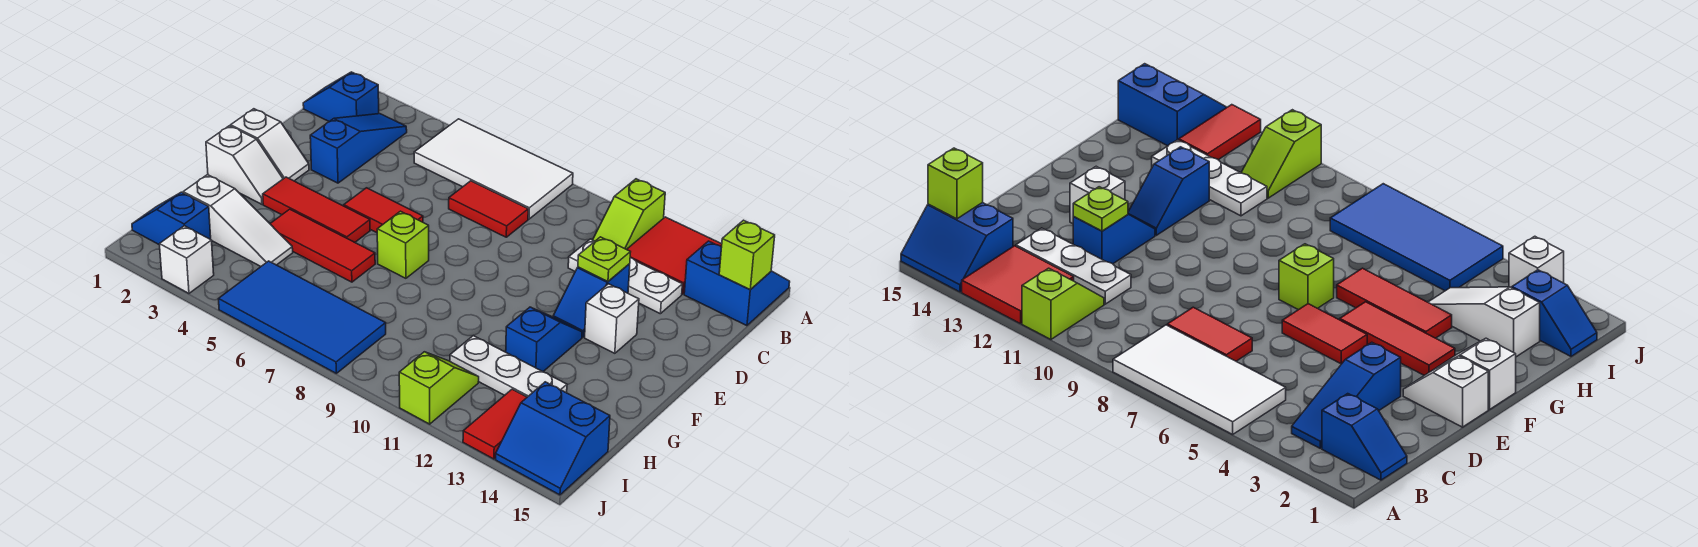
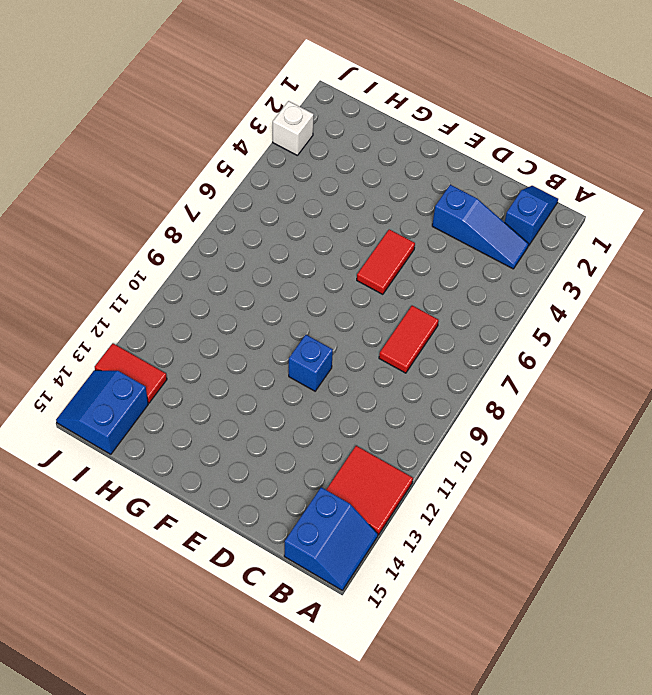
blue brick E10 level 1 -> none
none -> white tile A5:B8 level 1
none -> lime slope A11:B11 level 1 top A
none -> white plate C11:C13 level 1

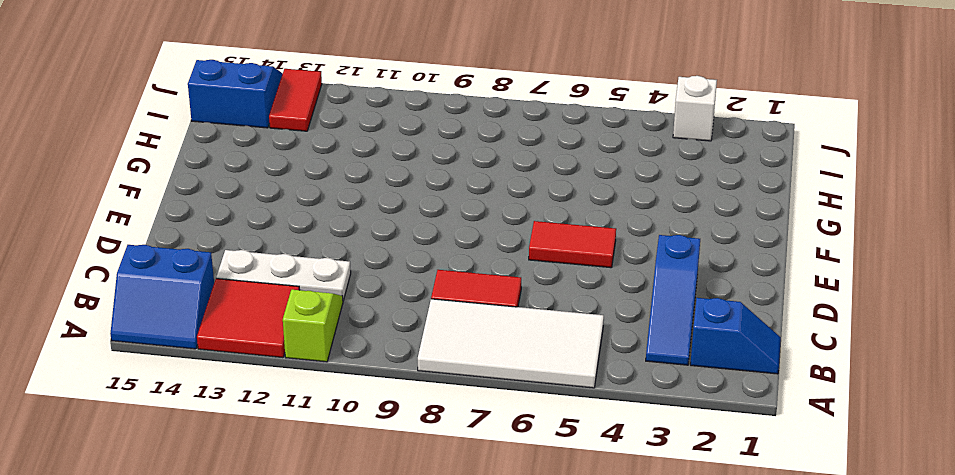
none -> blue slope D12:E12 level 1 top D
none -> white slope E1:E2 level 1 top 1
none -> white brick E13 level 1

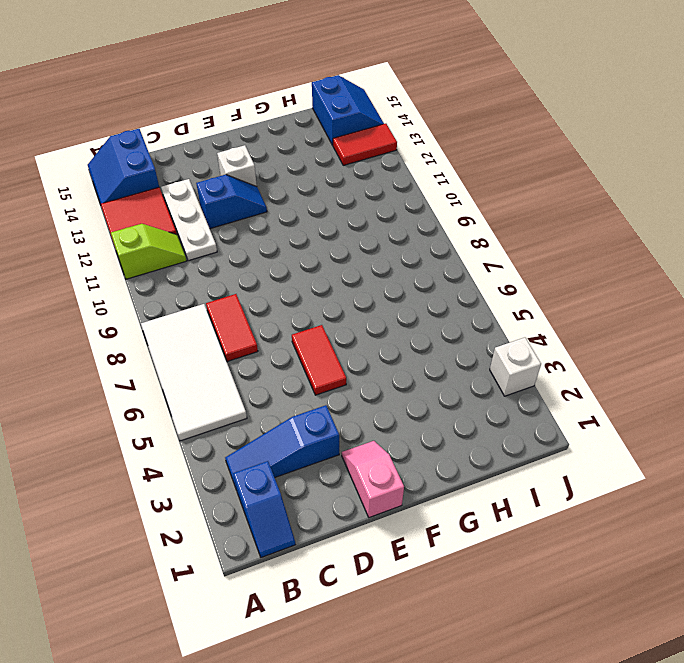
pink slope E1:E2 level 1 top 1 -> white slope E1:E2 level 1 top 1
none -> white slope F1:F2 level 1 top 1
none -> red tile F3:F5 level 1
none -> lime brick F7 level 1

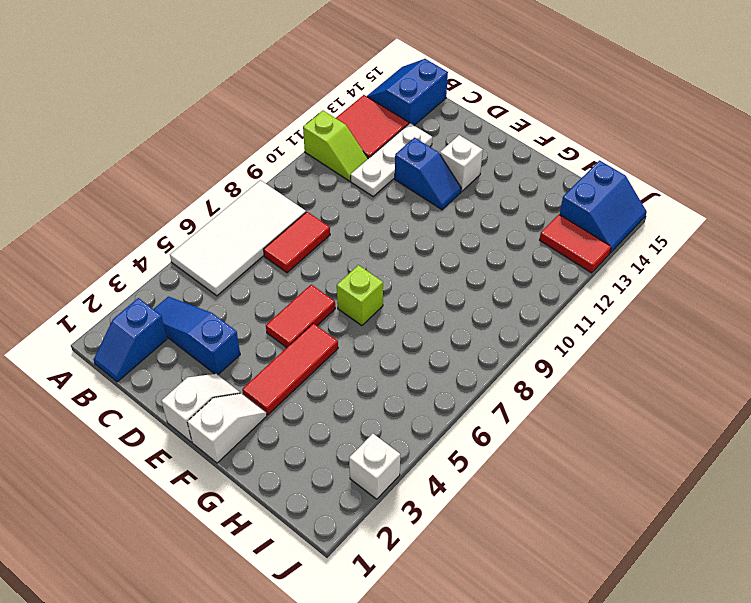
none -> blue slope F12:G12 level 1 top G
none -> red tile G4:G6 level 1
none -> white slope H2:H4 level 1 top 2

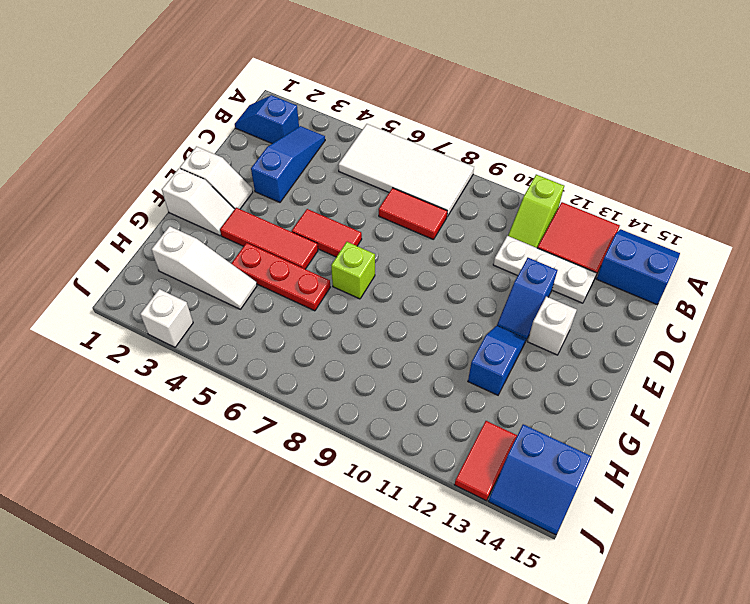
red plate G4:G6 level 1 -> red tile G4:G6 level 1
none -> white plate H11:H13 level 1
none -> blue slope I1:I2 level 1 top 2
none -> blue tile I5:J8 level 1

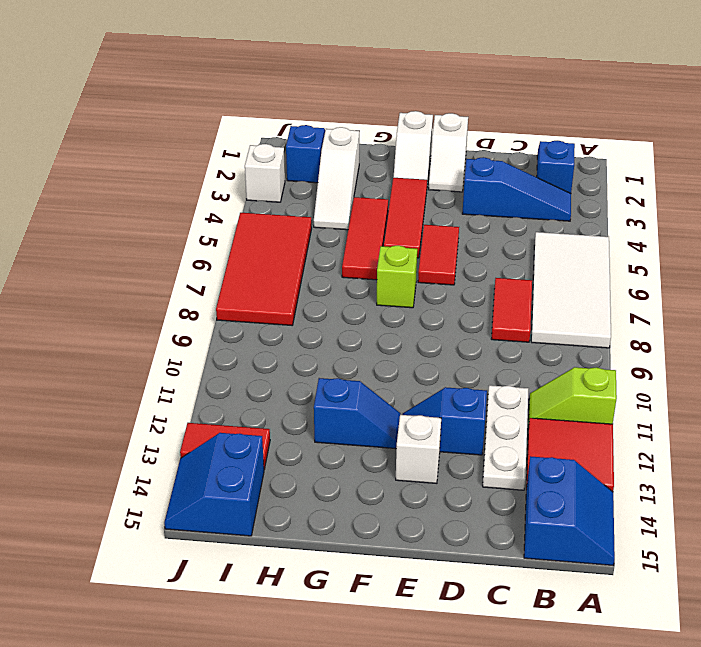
red tile I5:J8 level 1 -> blue tile I5:J8 level 1
none -> white plate H11:H13 level 1
none -> lime slope I11:J11 level 1 top J
none -> lime brick B15 level 2

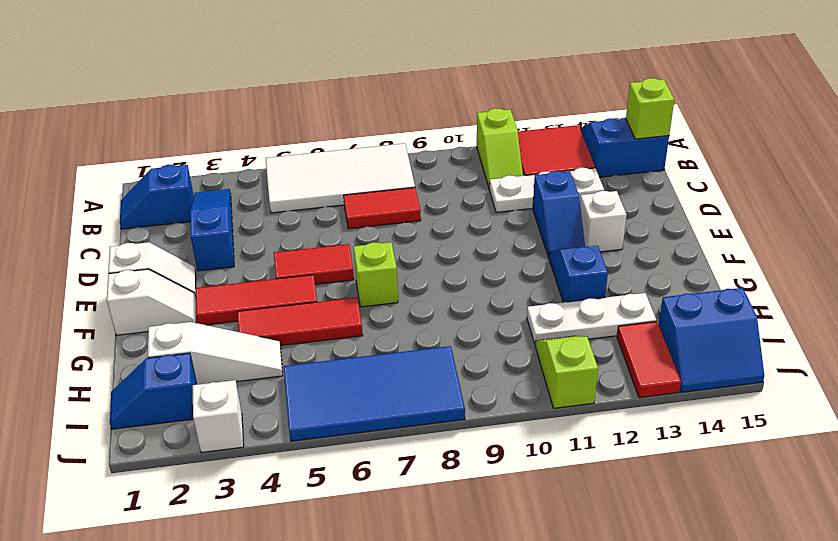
none -> lime plate D12 level 2

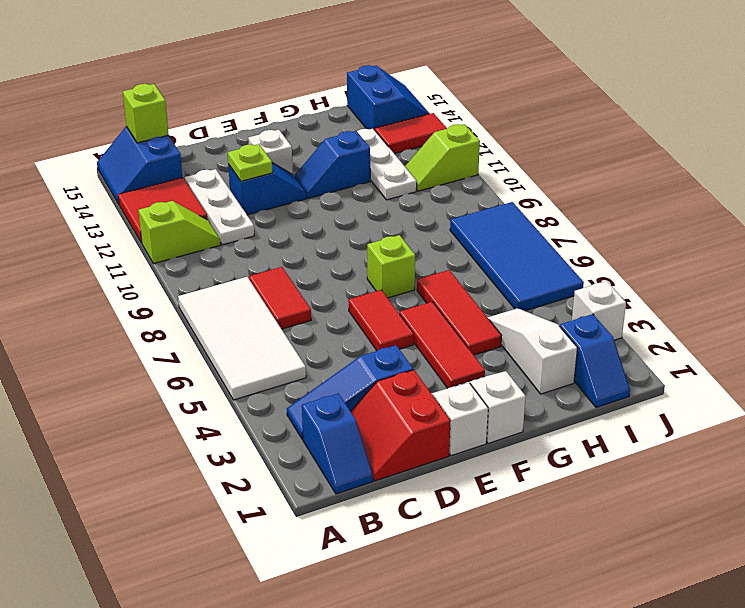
red slope C1:D2 level 1 top D -> none

